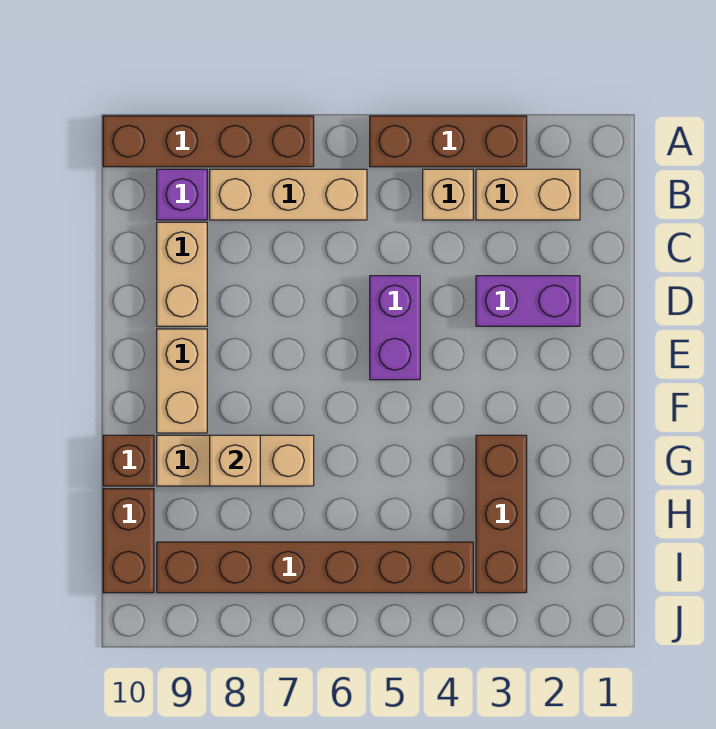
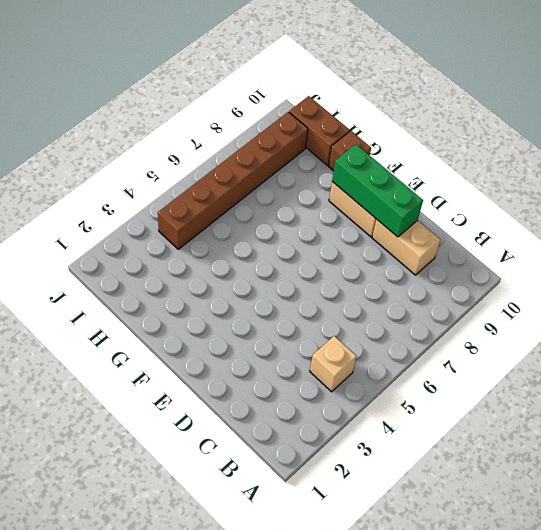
green brick D9:F9 level 2 -> none
none -> brown brick A3:A5 level 1
none -> brown brick A7:A10 level 1
none -> tan brick B2:B3 level 1

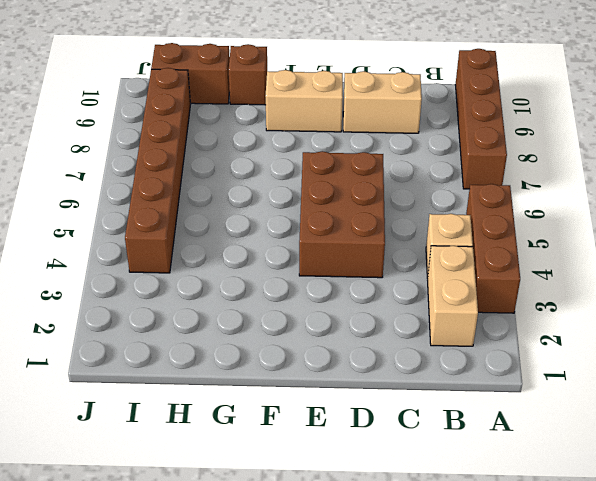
brown brick D4:E6 level 1 -> purple brick D5:E5 level 1
none -> tan brick B6:B8 level 1
none -> purple brick B9 level 1
none -> purple brick D2:D3 level 1

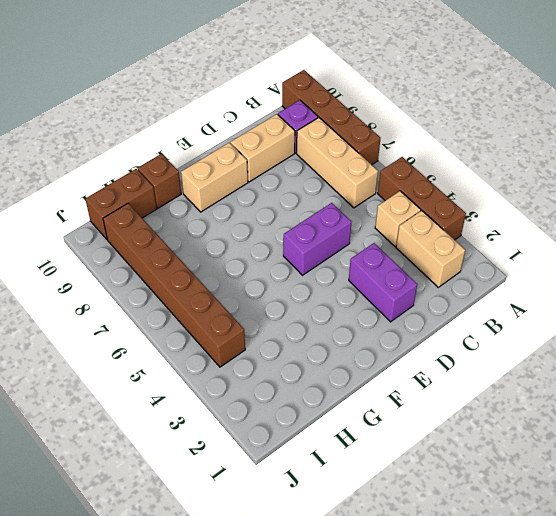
none -> brown brick G3:I3 level 1
none -> tan brick G7:G9 level 1
none -> tan brick G8 level 2

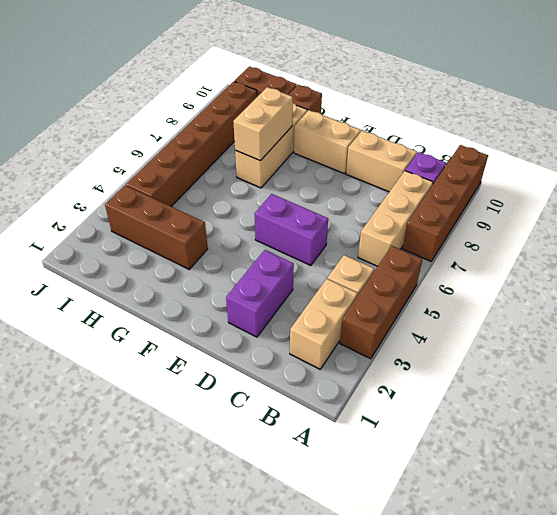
tan brick G7:G8 level 2 -> tan brick G8 level 2

